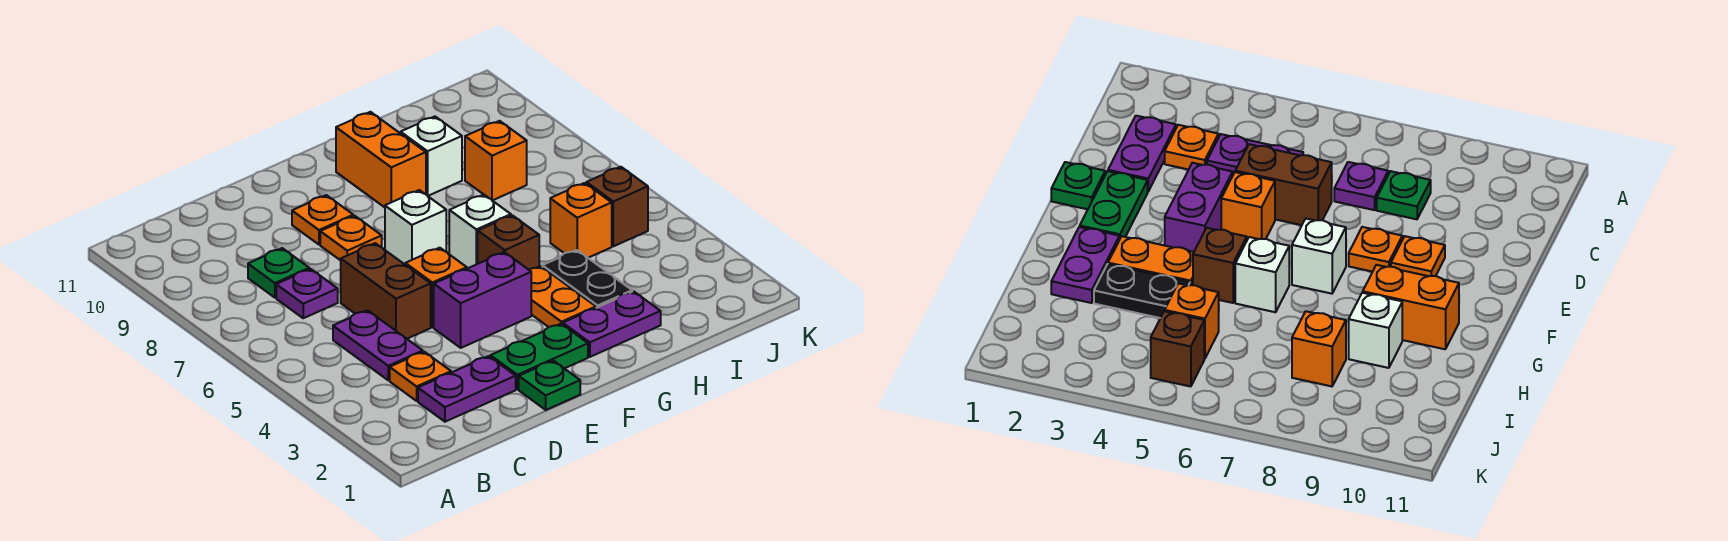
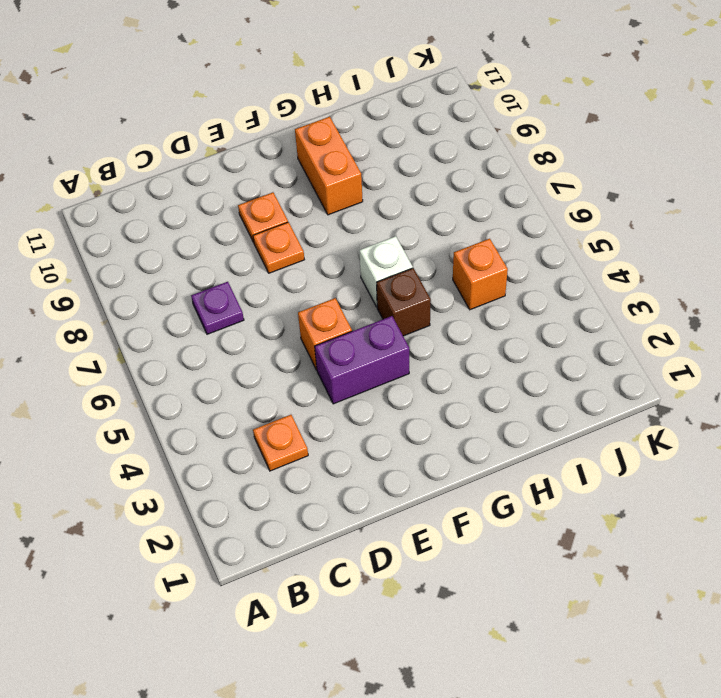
none -> purple plate C2:D2 level 1
none -> purple plate C4:C5 level 1
none -> green plate C8 level 1

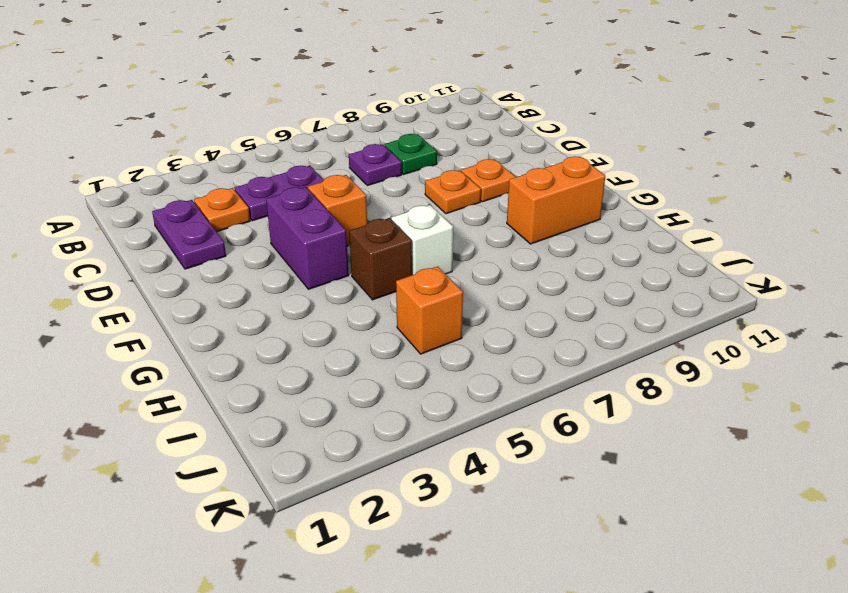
none -> brown brick D5:D6 level 1
none -> green plate E1 level 1
none -> green plate E2:F2 level 1

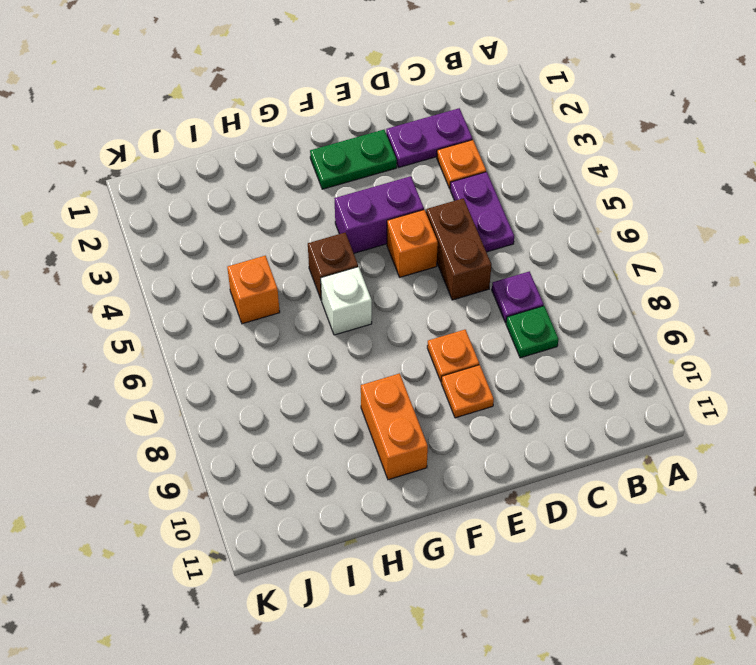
none -> green plate E1 level 1
none -> white brick F7 level 1
none -> purple plate G2:H2 level 1

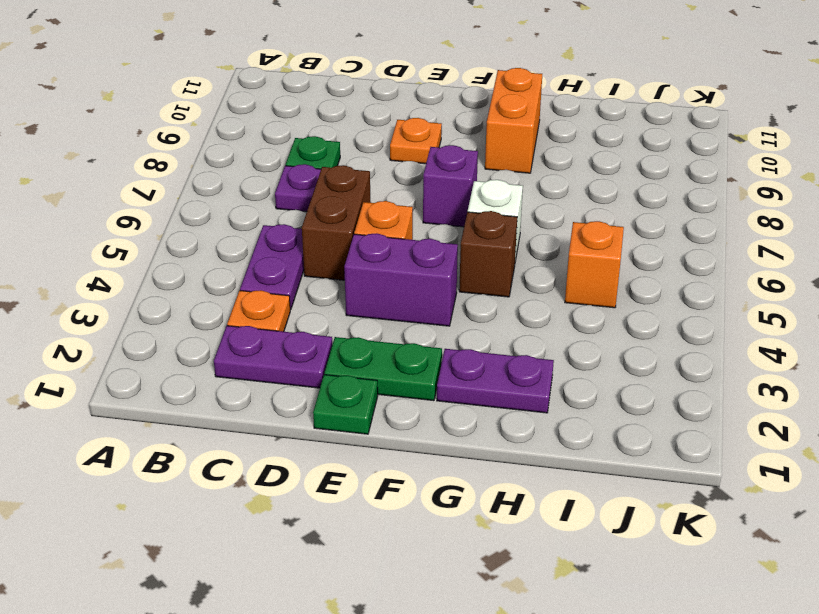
purple brick F7 level 1 -> white brick F7 level 1
none -> orange plate E8 level 1
none -> orange plate G3:G4 level 1
none -> black plate H3:H4 level 1

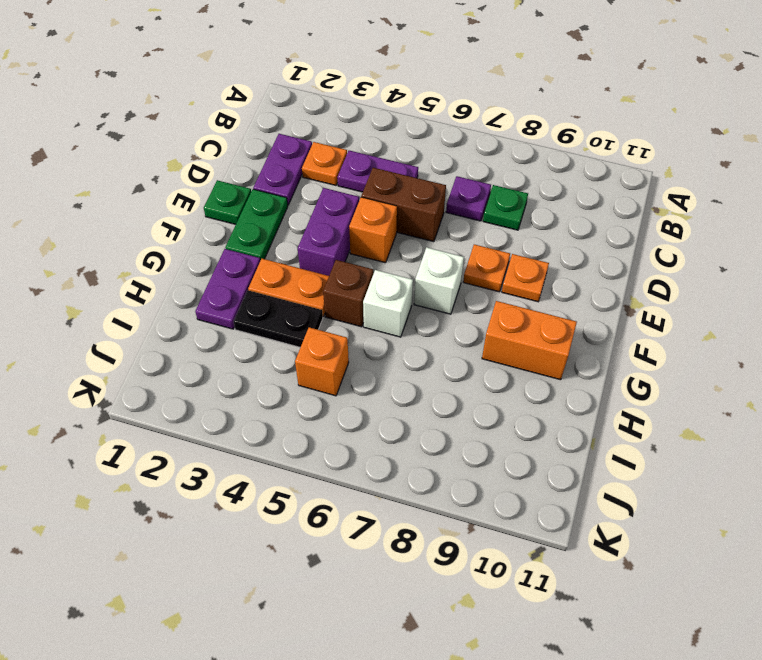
none -> white brick H9 level 1
none -> orange brick I8 level 1
none -> brown brick J5 level 1

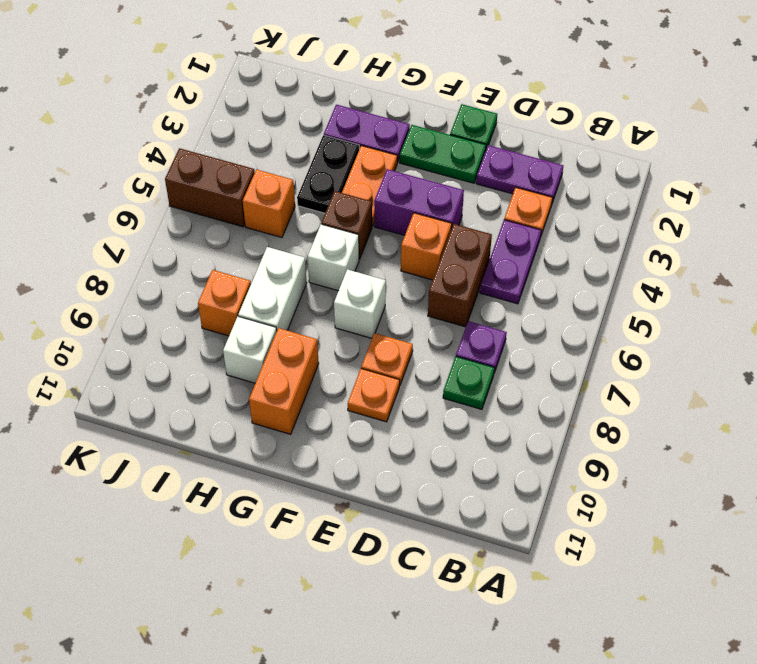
white brick H7:H8 level 1 -> none
brown brick J5:K5 level 1 -> brown brick J5 level 1

